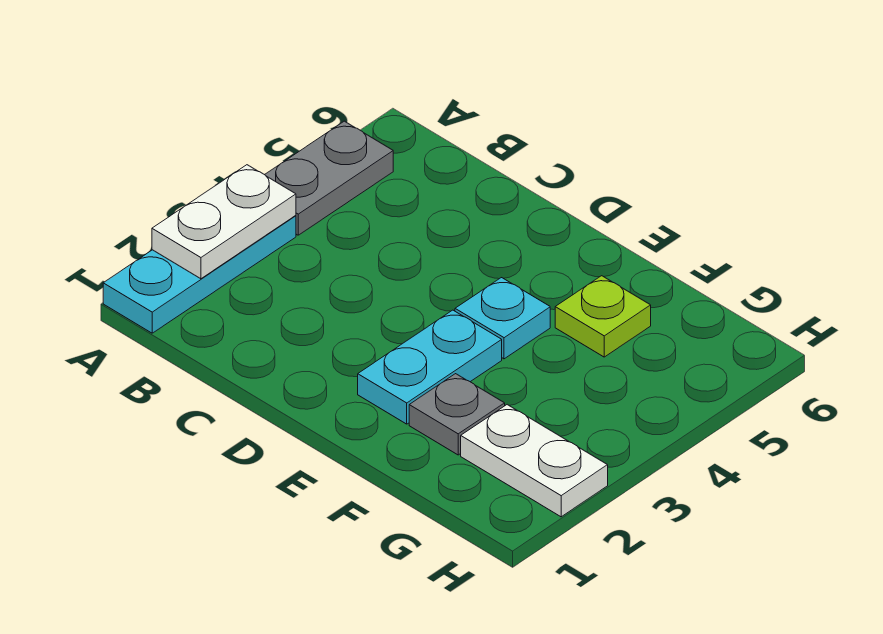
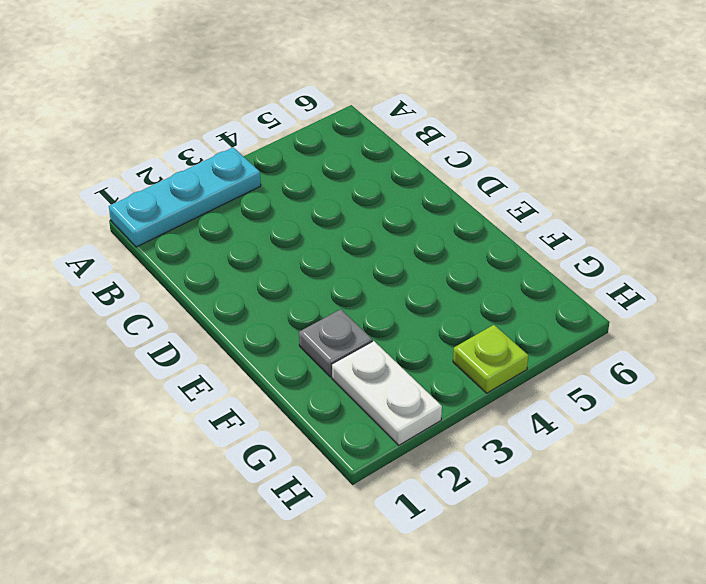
lime plate H4 level 1 -> lime plate F5 level 1
none -> grey plate A4:A5 level 1
none -> cyan plate E2:E3 level 1

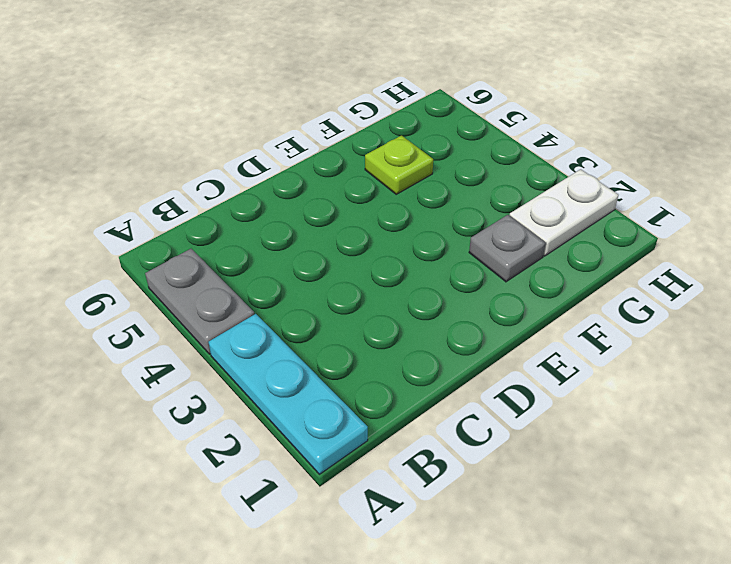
none -> cyan plate E2:E3 level 1
none -> cyan plate E4 level 1

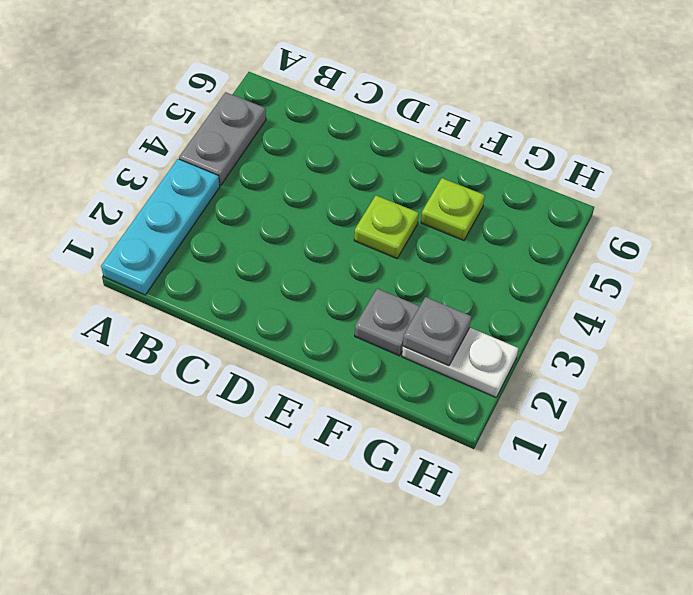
lime plate E4 level 1 -> cyan plate E4 level 1
grey plate G2 level 2 -> none
none -> cyan plate E2:E3 level 1
none -> white plate A2:A3 level 2

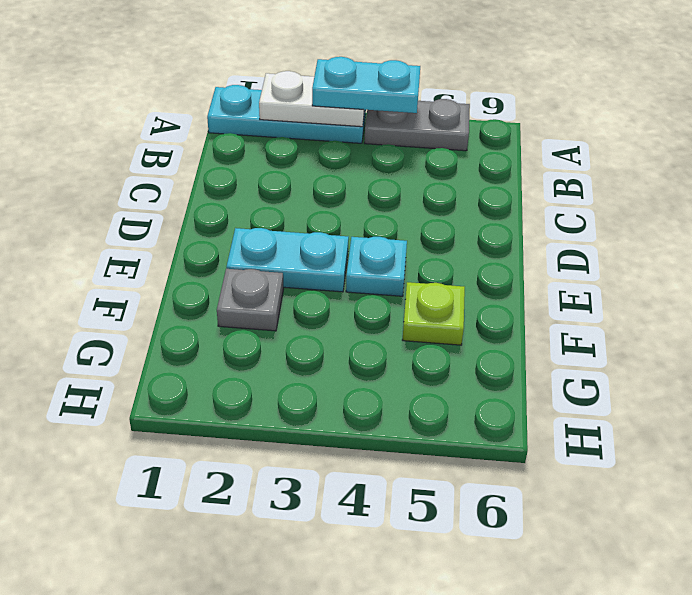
cyan plate A3:A4 level 3 -> none
none -> white plate G2:H2 level 1

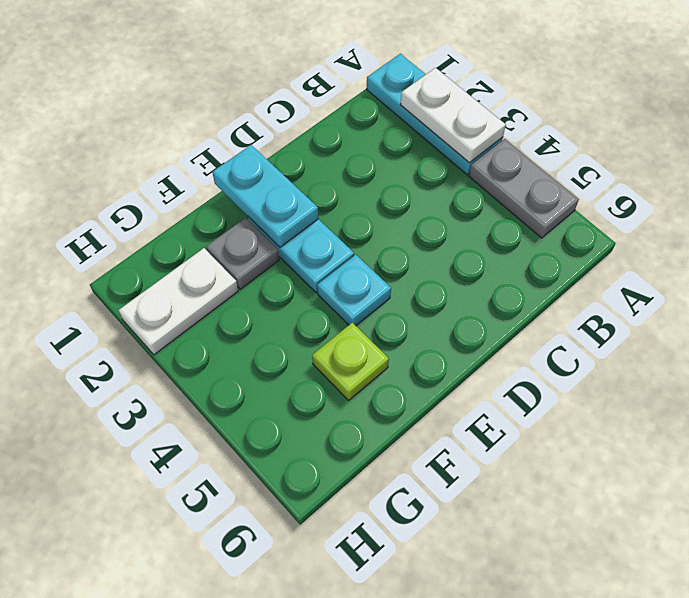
cyan plate E1:E2 level 2 -> none

